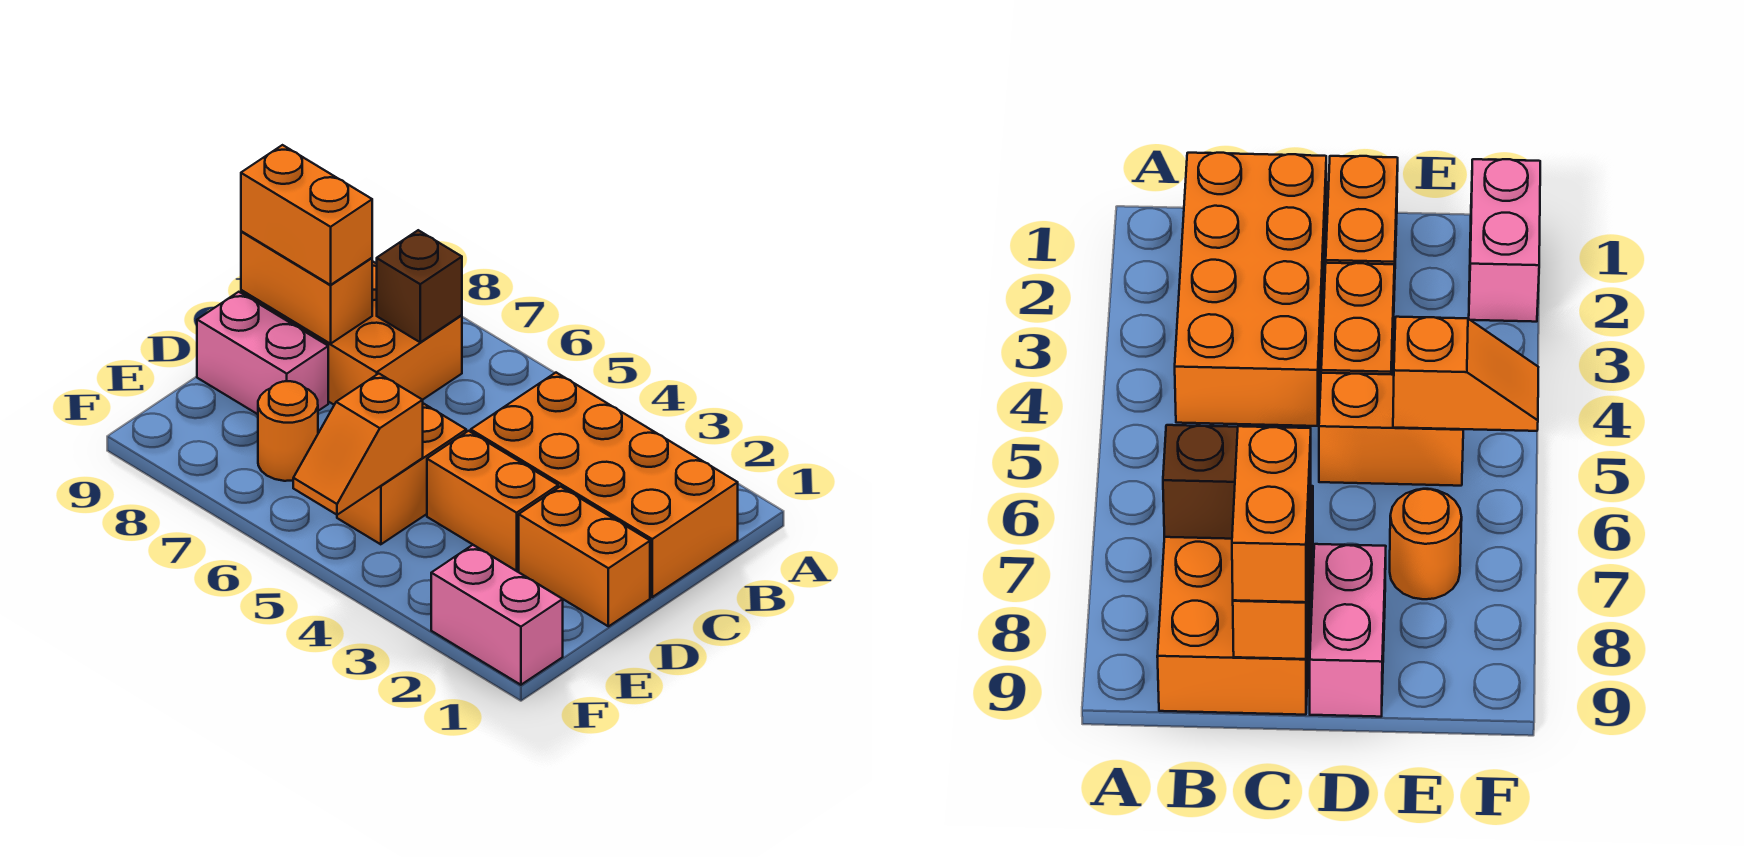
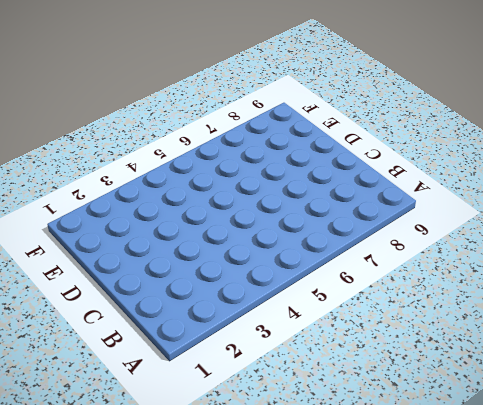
none -> orange brick B1:C4 level 1
none -> orange brick B7:C9 level 1
none -> orange brick D1:D2 level 1

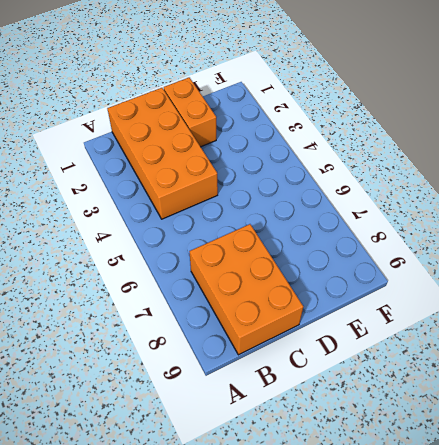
none -> orange brick D3:D4 level 1
none -> orange brick D5:E5 level 1
none -> pink brick D8:D9 level 1

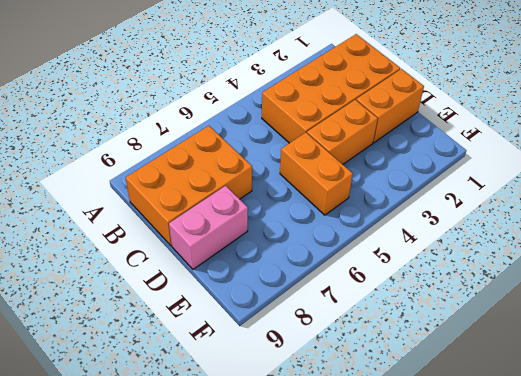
none -> orange round brick E7 level 1
none -> pink brick F1:F2 level 1
none -> brown brick B7 level 2

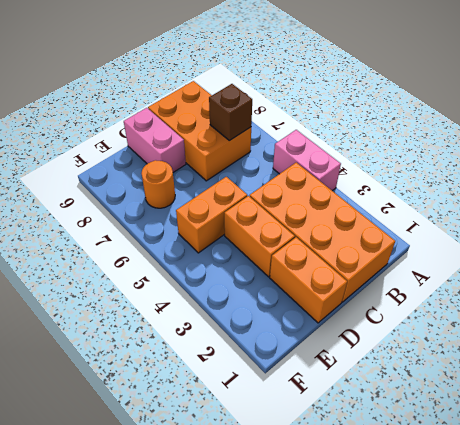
pink brick A4:A5 level 1 -> pink brick F1:F2 level 1
none -> orange brick C8:C9 level 2
none -> orange slope E5:F5 level 2 top E
none -> orange brick C8:C9 level 3

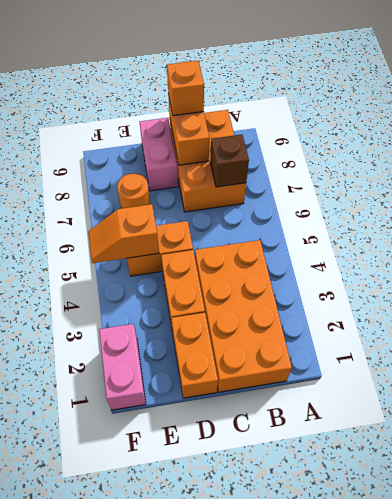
orange brick C9 level 3 -> orange brick C8:C9 level 3

